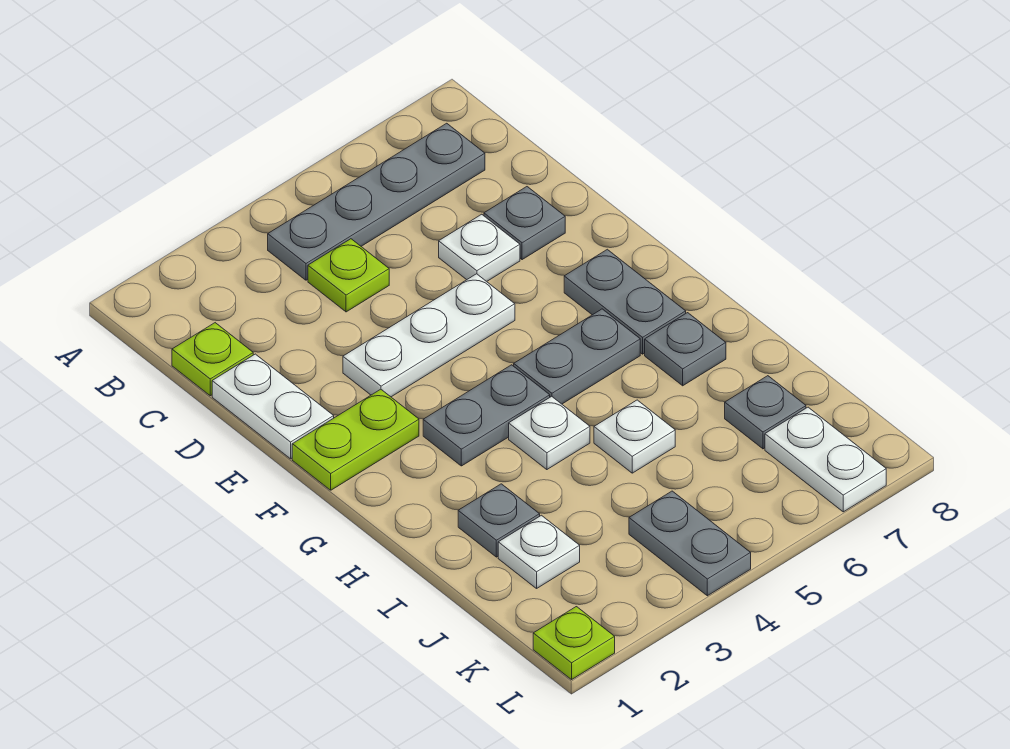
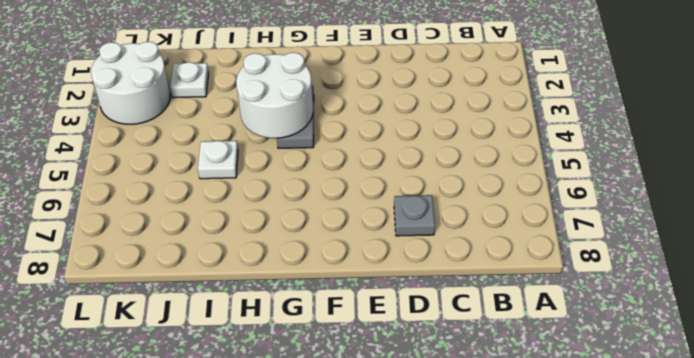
white round brick G3:H4 level 2 -> none
white round brick K2:L3 level 1 -> none
none -> grey plate B4:B7 level 1
none -> lime plate C1 level 1
none -> lime plate C4 level 1

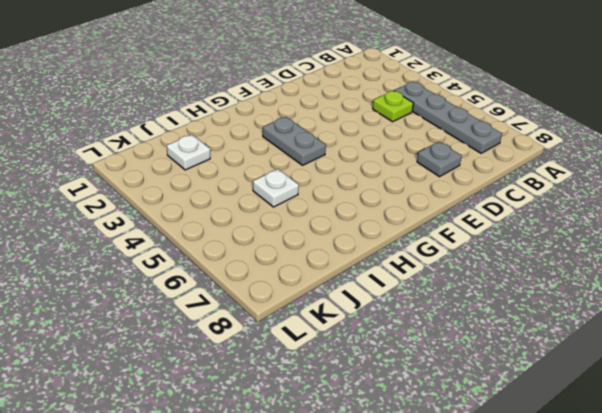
none -> lime plate C1 level 1
none -> white plate D1:E1 level 1
none -> white plate D6 level 1

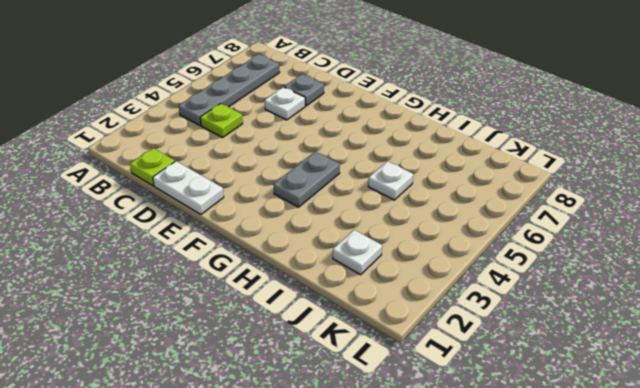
none -> white plate E3:E5 level 1
none -> lime plate F1:F2 level 1
none -> grey plate F7:G7 level 1

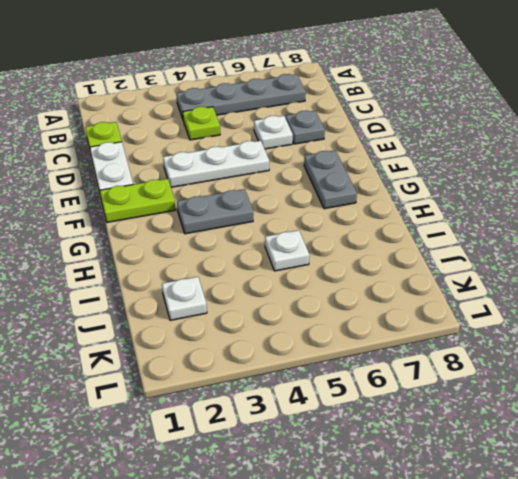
none -> grey plate G5:G6 level 1
none -> white plate H4 level 1
none -> grey plate H7 level 1

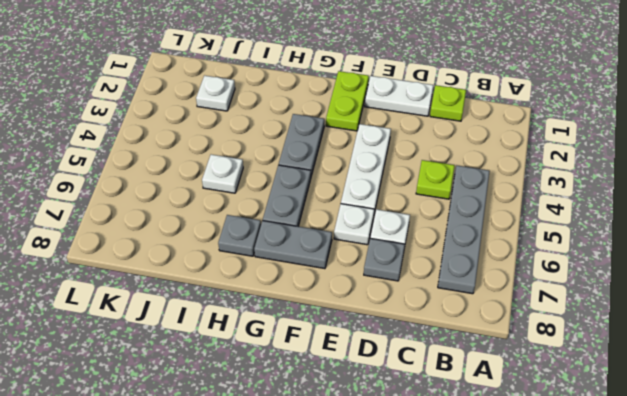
white plate E6 level 1 -> white plate H4 level 1
none -> grey plate I2 level 1
none -> grey plate J7 level 1
none -> grey plate K4:L4 level 1

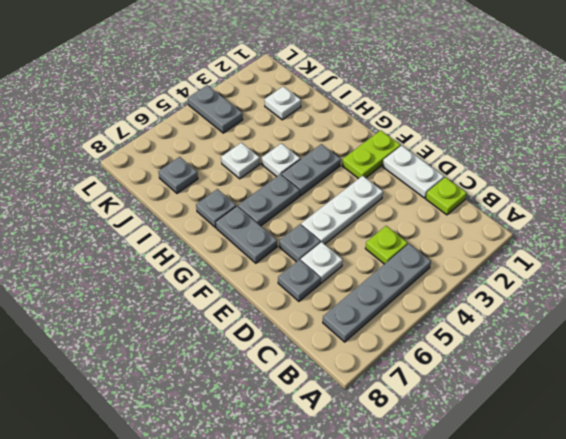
grey plate E6 level 1 -> grey plate I2 level 1
none -> white plate K7:L7 level 1
none -> lime plate L1 level 1

